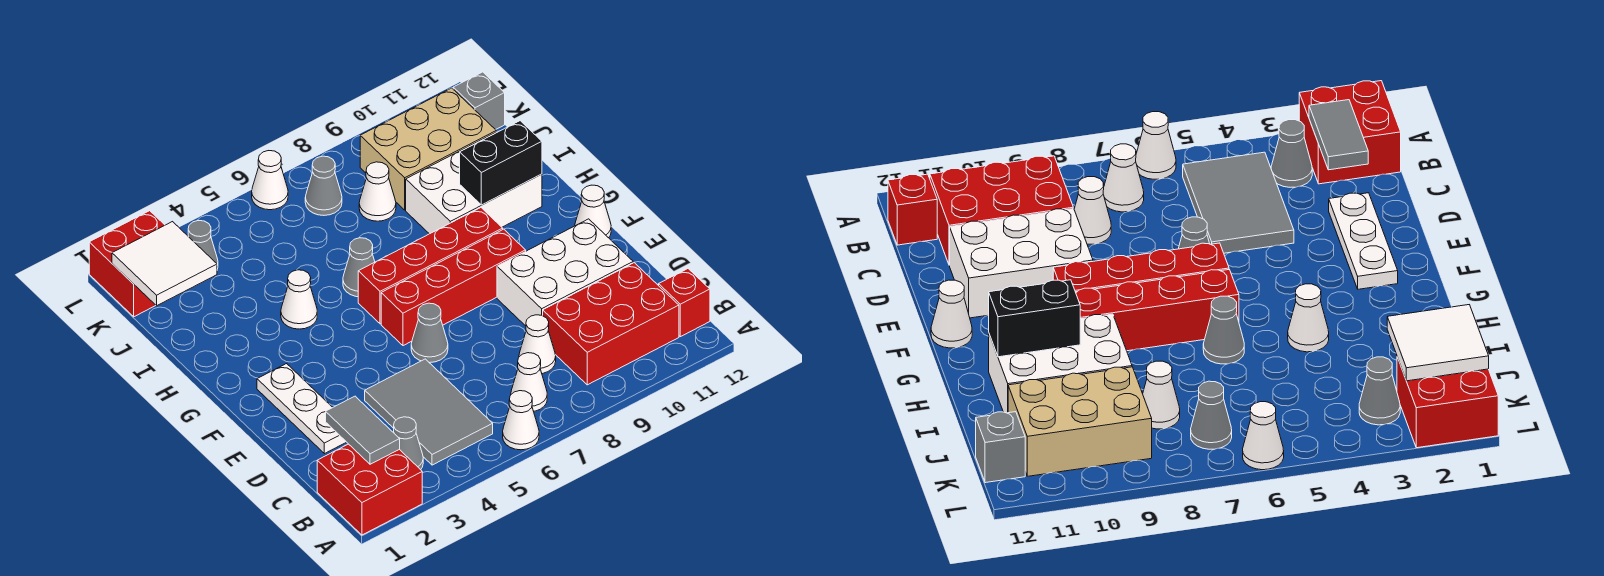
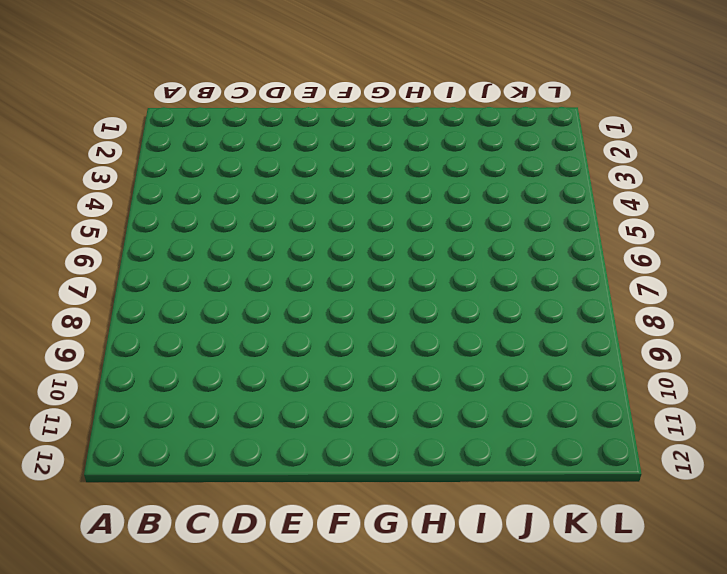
none -> red brick A1:B2 level 1
none -> white cone A6 level 1
none -> grey cone B3 level 1

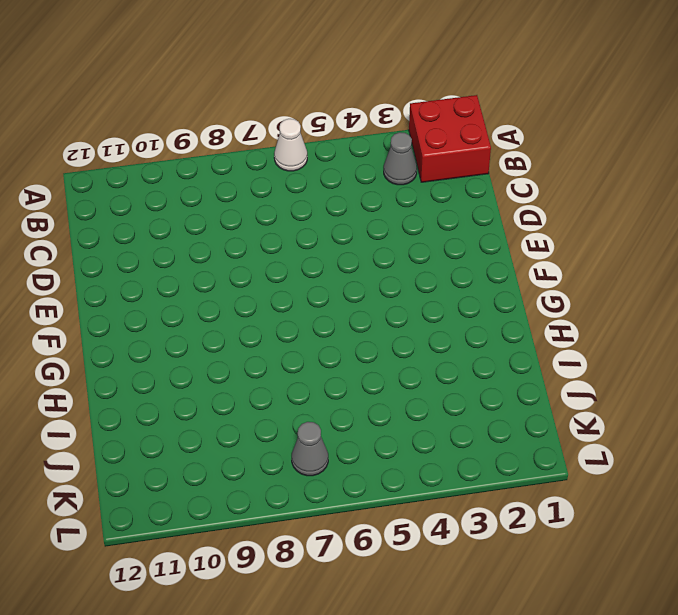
none -> grey tile B4:D5 level 1
none -> white cone B7 level 1
none -> red brick B9:C11 level 1

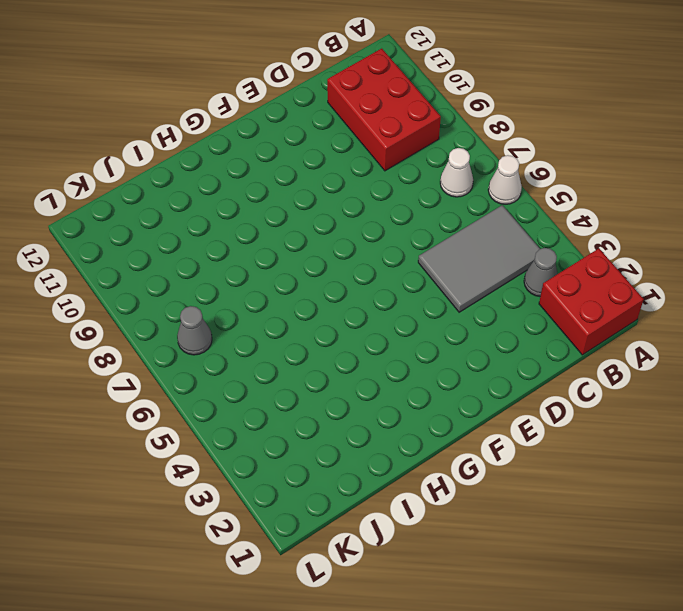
none -> red brick B12 level 1
none -> white cone C8 level 1
none -> white plate D2:F2 level 1

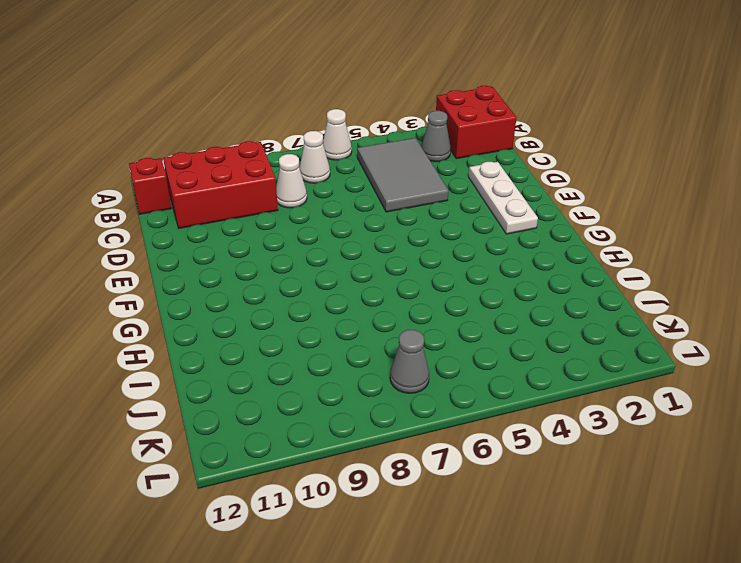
none -> white brick D9:E11 level 1
none -> grey cone E6 level 1
none -> red brick F6:F9 level 1

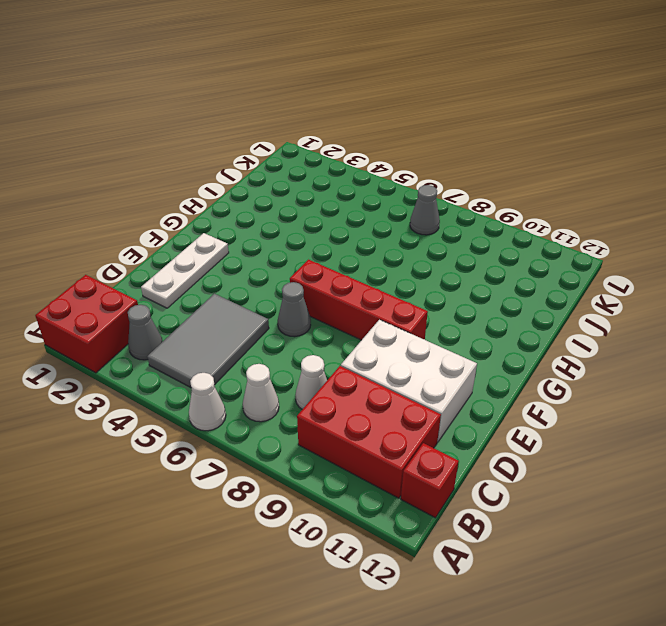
none -> white cone F12 level 1
none -> red brick G6:G9 level 1
none -> white cone H4 level 1

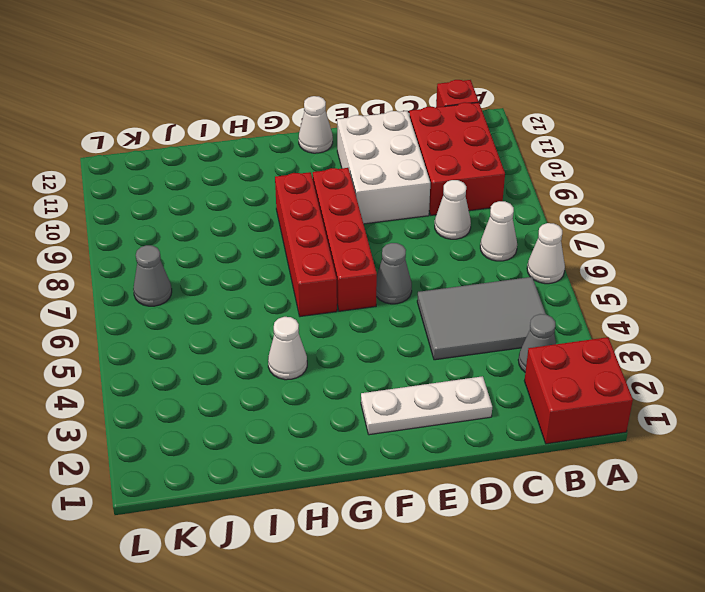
none -> grey cone H6 level 1
none -> white brick H9:I11 level 1
none -> white cone J8 level 1

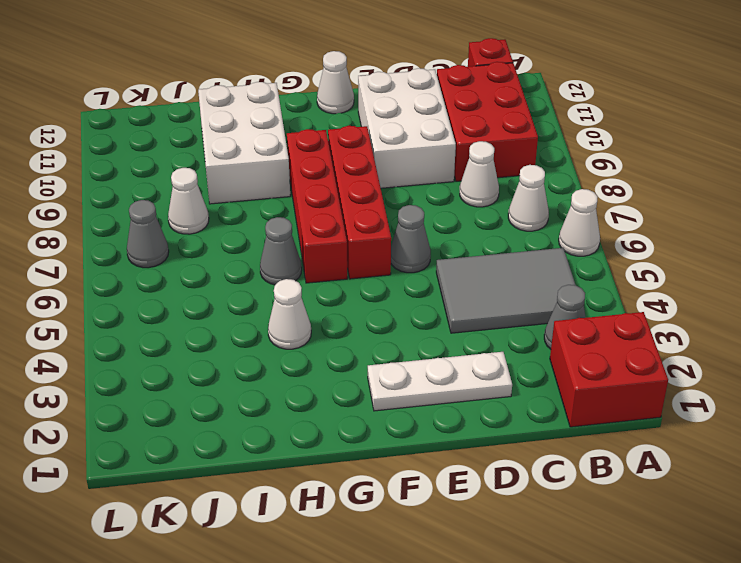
none -> tan brick J9:K11 level 1
none -> red brick K1:L2 level 1
none -> grey cone K3 level 1

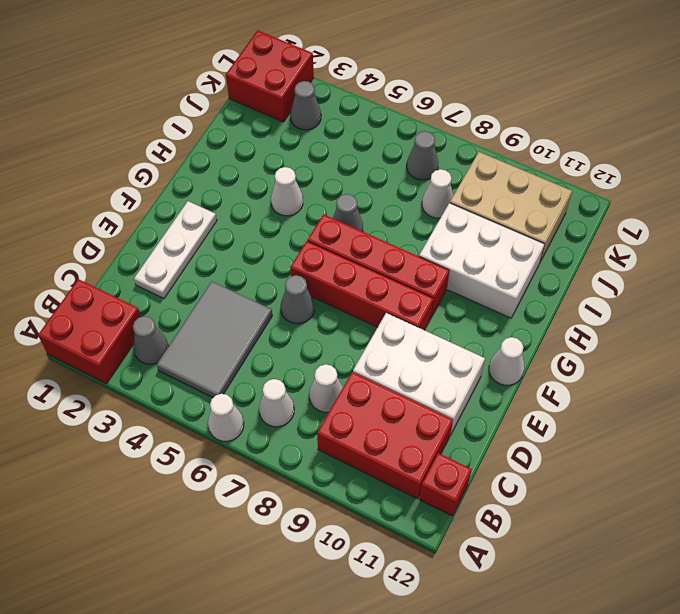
none -> grey brick K12 level 1
none -> white cone L6 level 1
none -> grey tile B2:C2 level 2

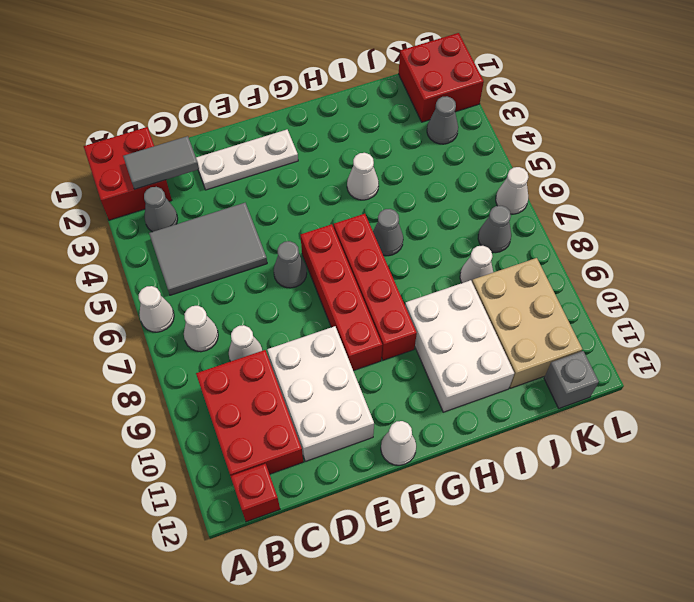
none -> black brick H10:H11 level 2
none -> white tile J1:K2 level 2

